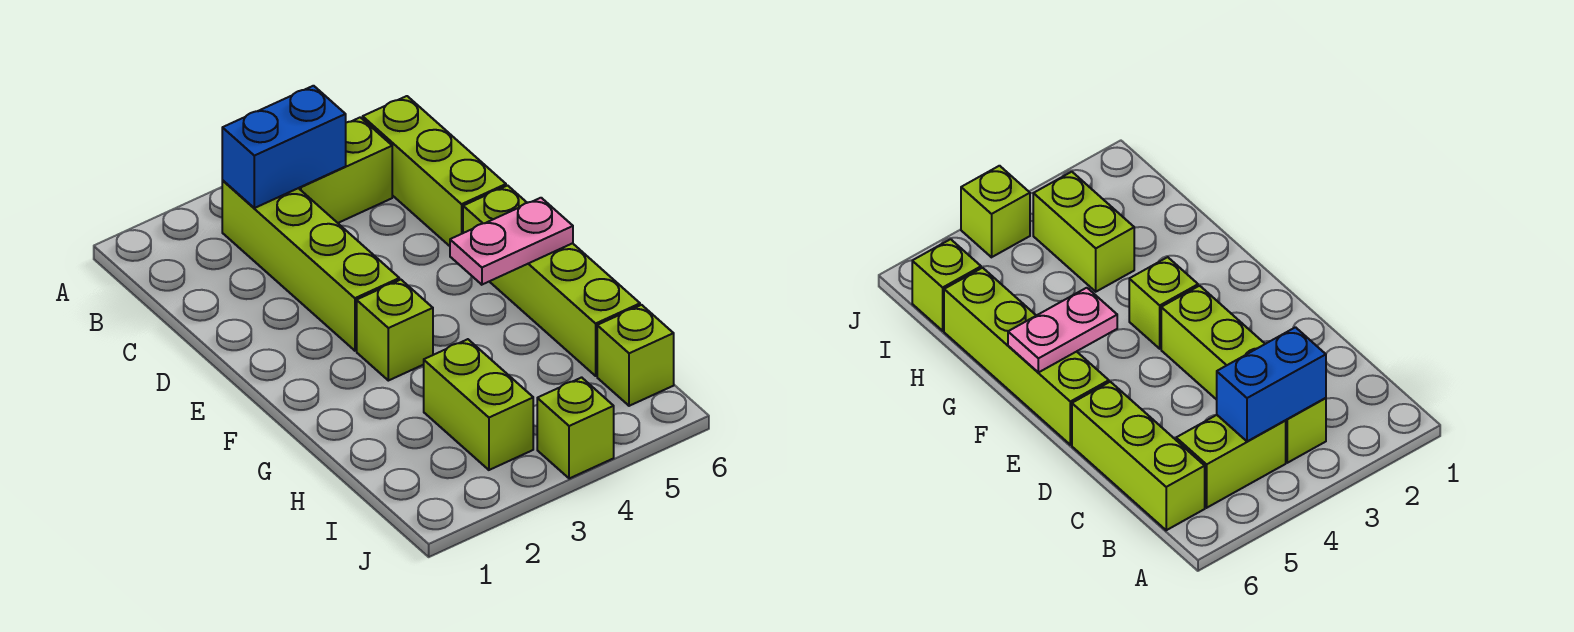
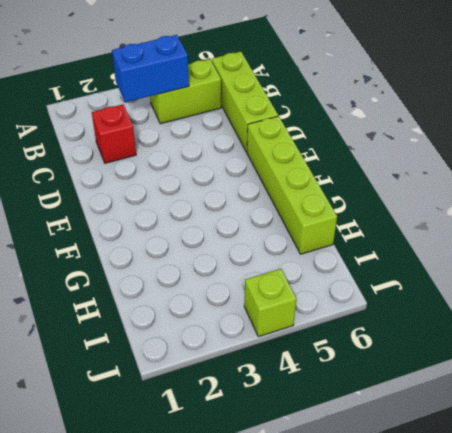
red brick C2 level 1 -> none
none -> lime brick B3:E3 level 1
none -> lime brick F3 level 1

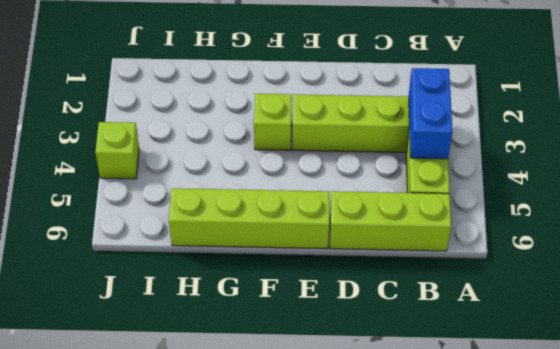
none -> lime brick H3:I3 level 1
none -> lime brick I6 level 1

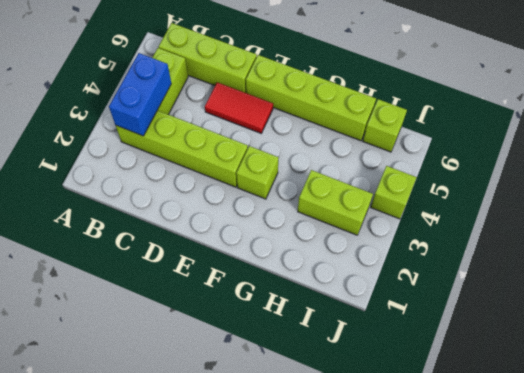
red tile D5:E5 level 1 -> none
none -> pink plate F5:F6 level 2

